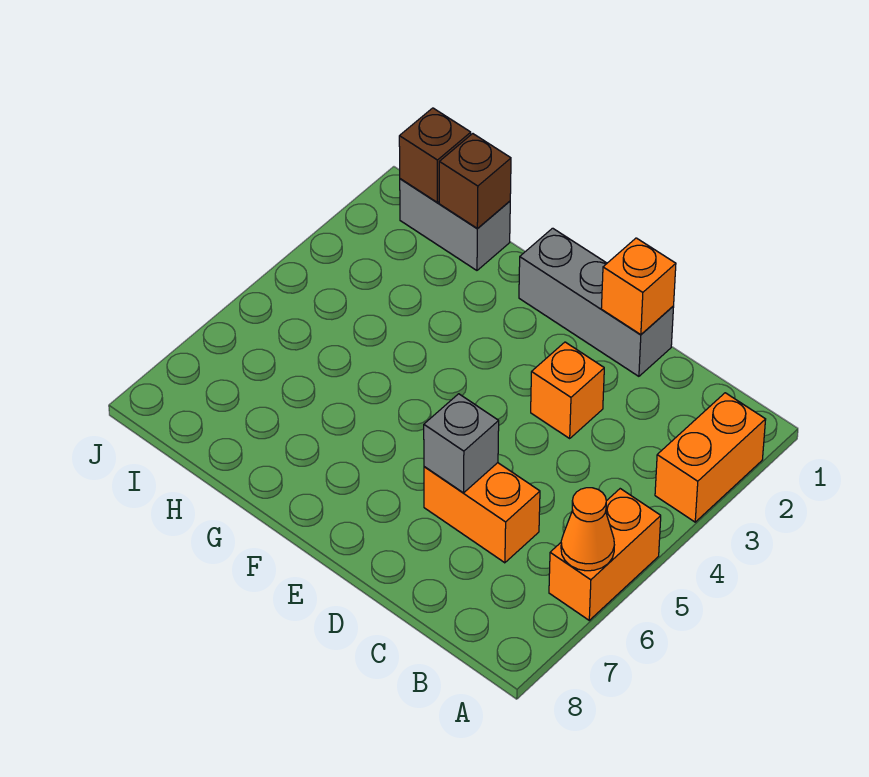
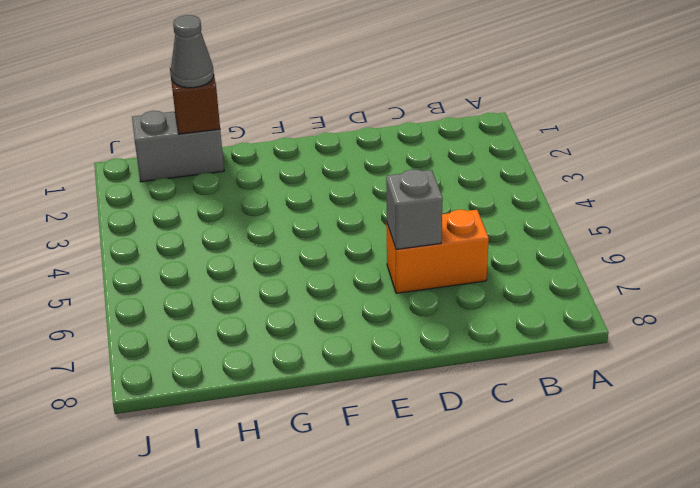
grey cone H1 level 3 -> none
none -> orange brick A2:A3 level 1
none -> orange brick A5:A6 level 1

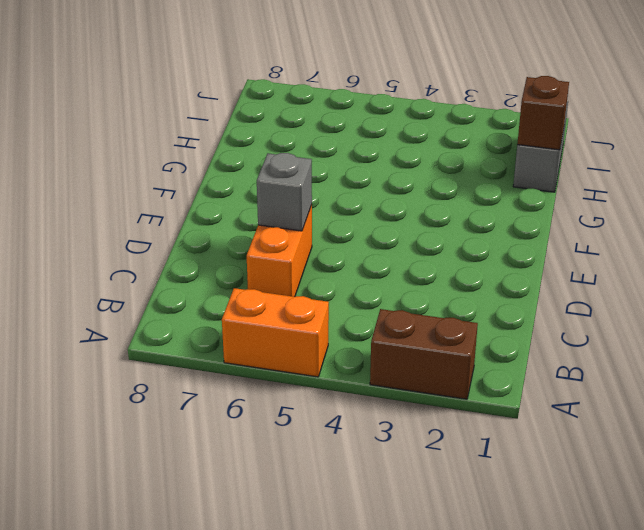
brown brick A2:A3 level 1 -> orange brick A2:A3 level 1
none -> grey brick D1:F1 level 1
none -> orange brick D3 level 1

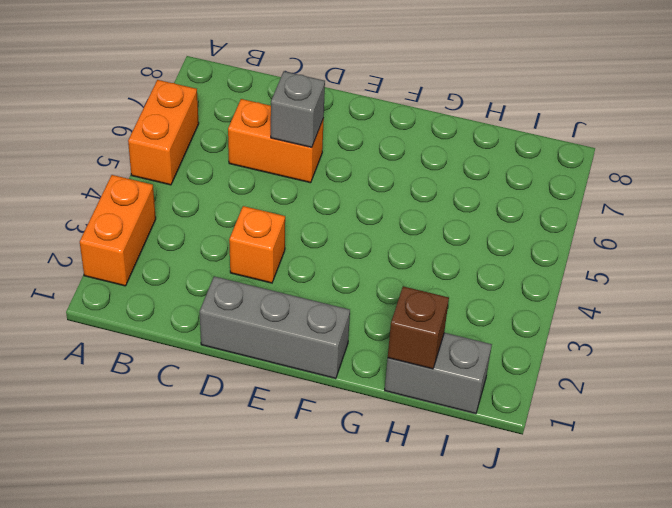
none -> orange cone A6 level 2
none -> orange brick D1 level 2

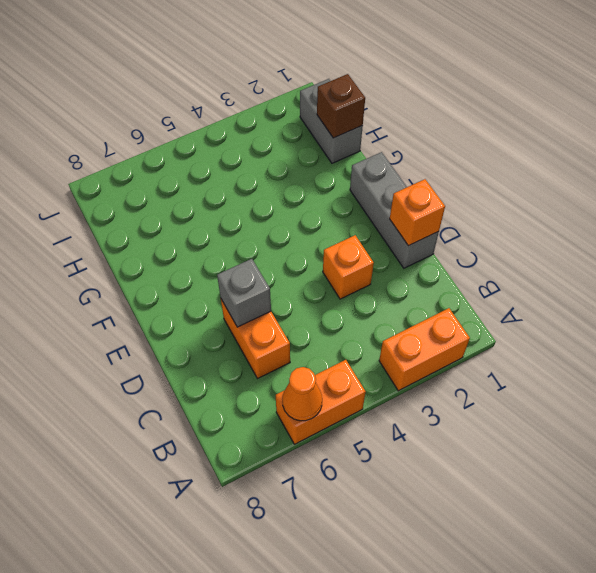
none -> brown brick I1 level 2

